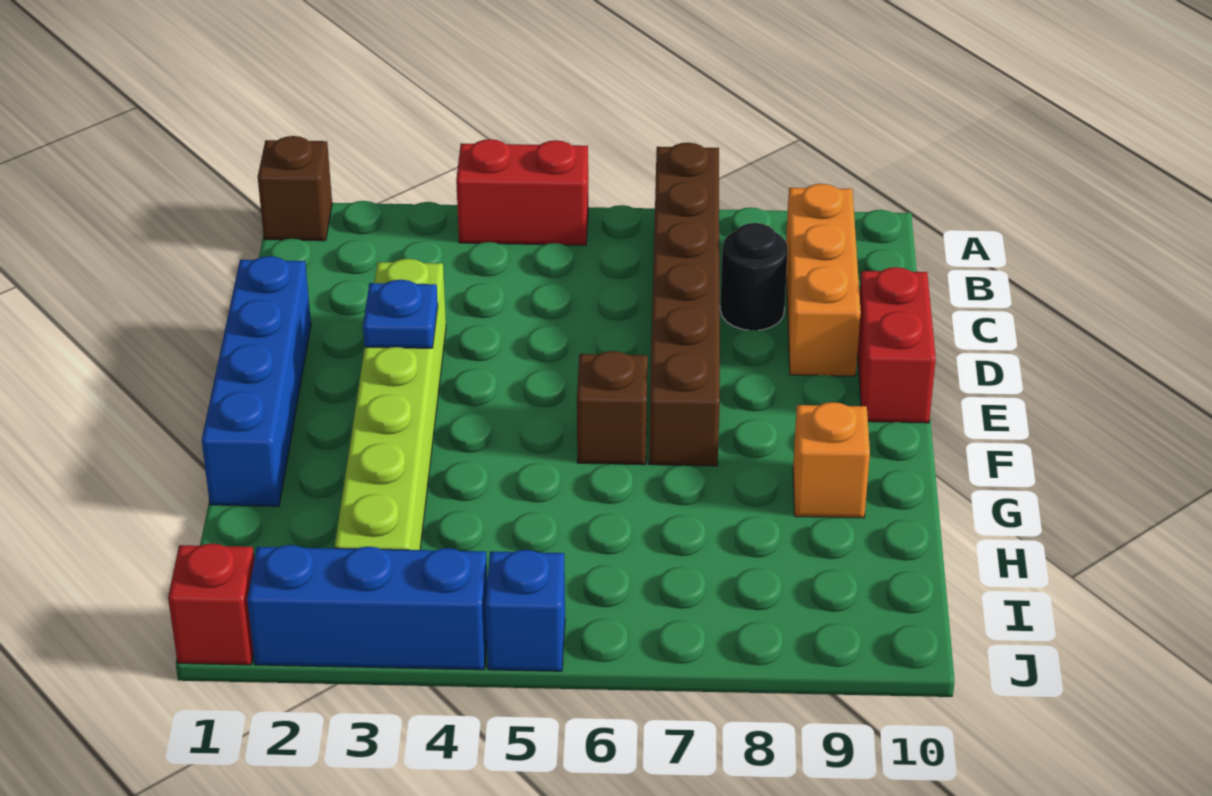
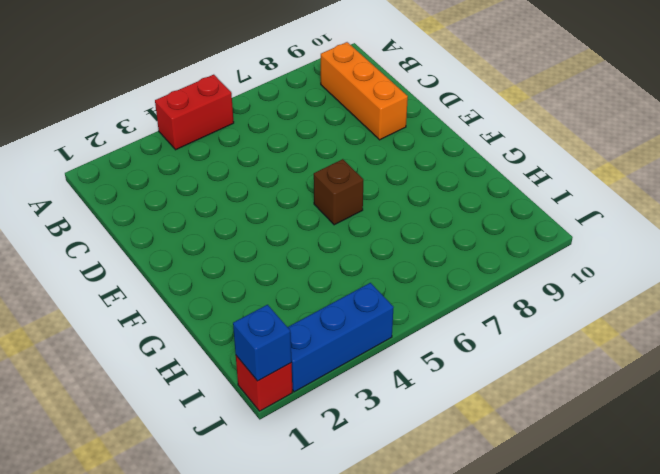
blue brick J1 level 2 -> blue brick J5 level 1
none -> brown brick A1 level 1
none -> brown brick A7:F7 level 1
none -> black round brick C8 level 1

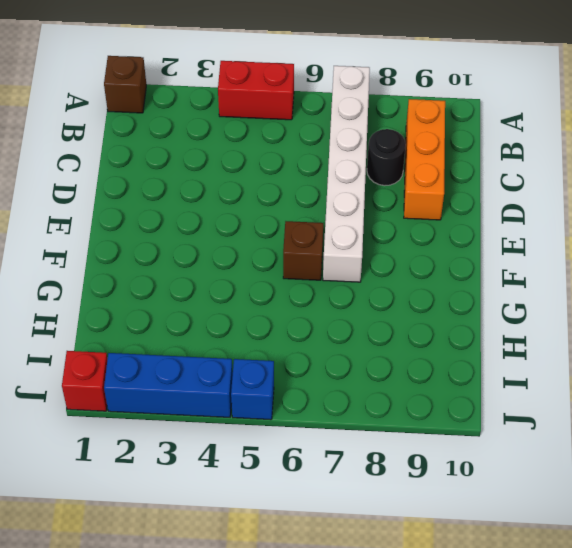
white brick A7:F7 level 1 -> brown brick A7:F7 level 1
none -> blue brick D1:G1 level 1
none -> lime brick D3:I3 level 1
none -> red brick D10:E10 level 1

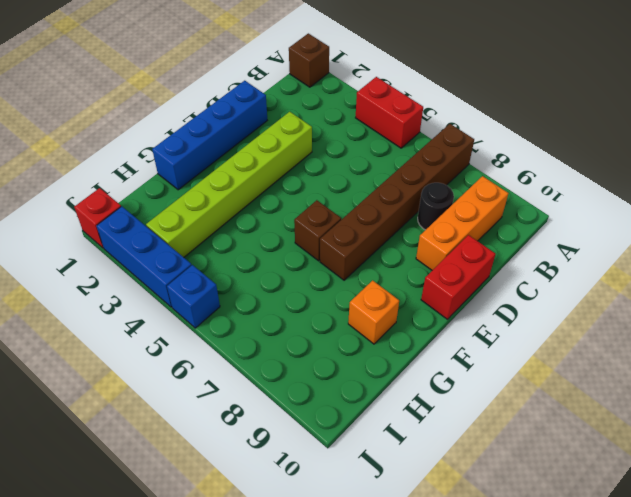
none -> blue plate E3 level 2

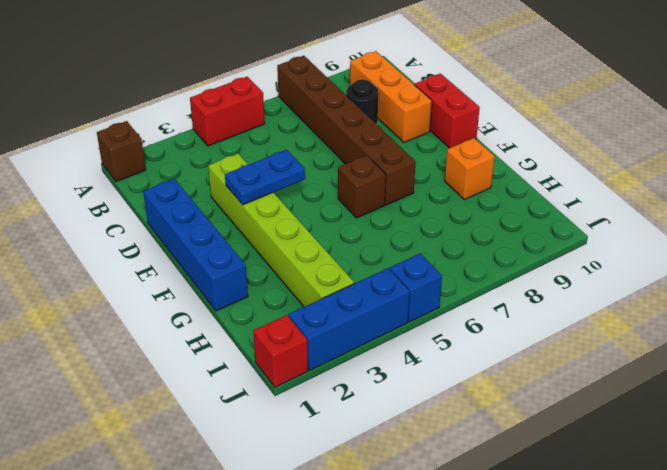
blue plate E3:E4 level 2 -> blue plate E3 level 2

